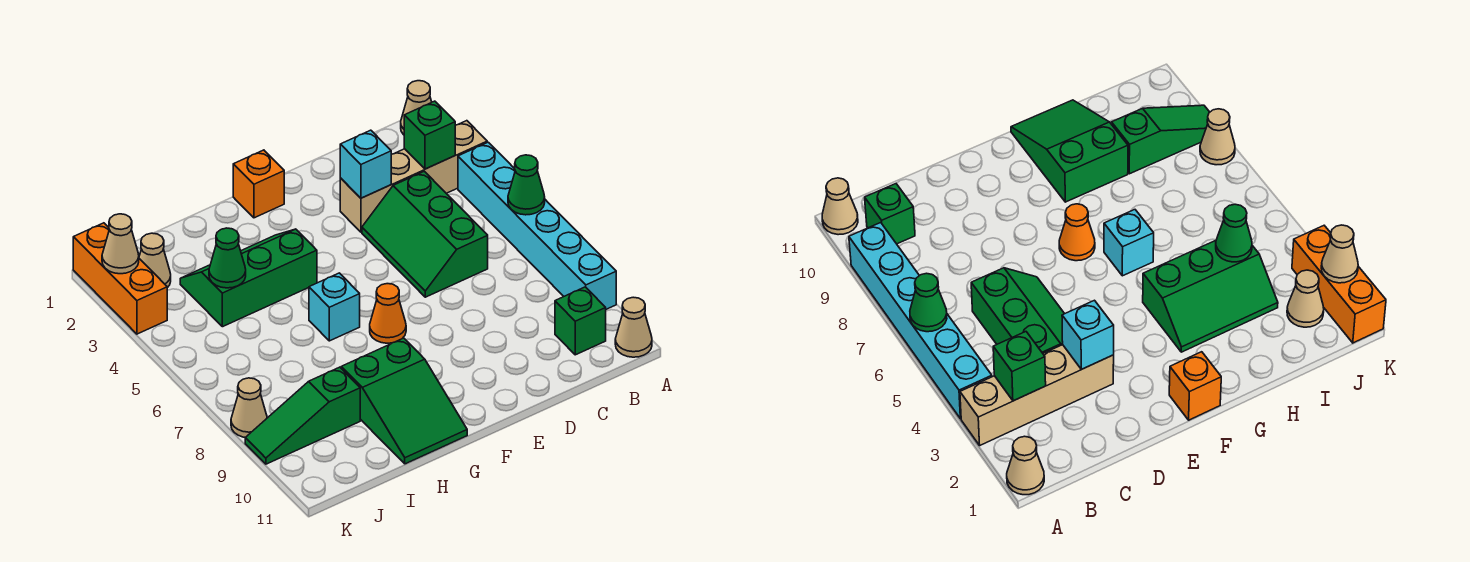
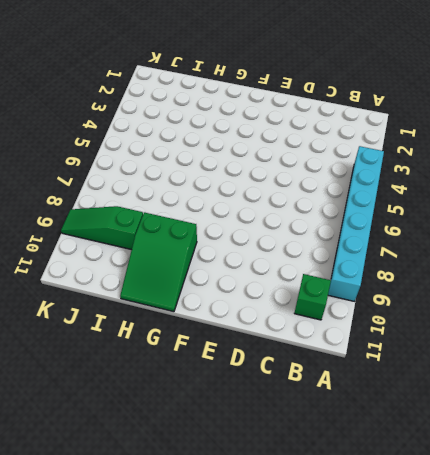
none -> tan cone A1 level 1
none -> tan brick A3:D3 level 1
none -> tan cone A11 level 1

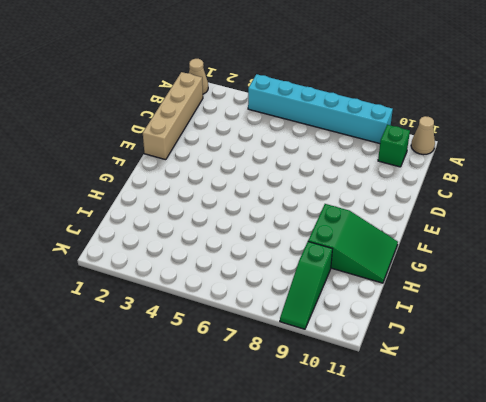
tan brick B1:E1 level 1 -> tan brick A3:D3 level 1
none -> green slope C4:D6 level 1 top C
none -> orange brick F1 level 1
none -> orange cone F7 level 1

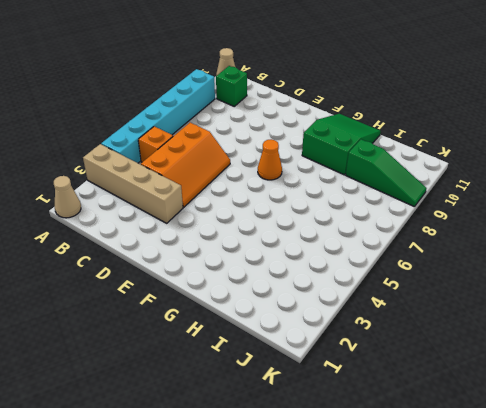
orange brick B5 level 1 -> orange brick F1 level 1
orange slope C4:D6 level 1 top C -> green slope C4:D6 level 1 top C
none -> green slope G3:I4 level 1 top 4
none -> cyan brick G6 level 1
none -> tan cone J2 level 1

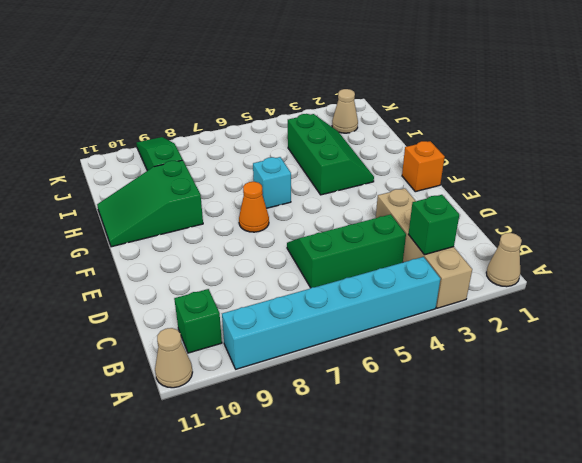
none -> orange brick K1:K3 level 1
none -> tan cone K8 level 1
none -> green cone A6 level 2

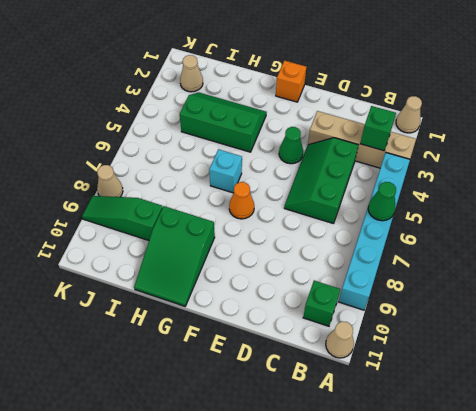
green cone E4 level 1 -> green cone I4 level 2
none -> orange brick K1:K3 level 1
none -> cyan brick D3 level 2
none -> tan cone K2 level 2

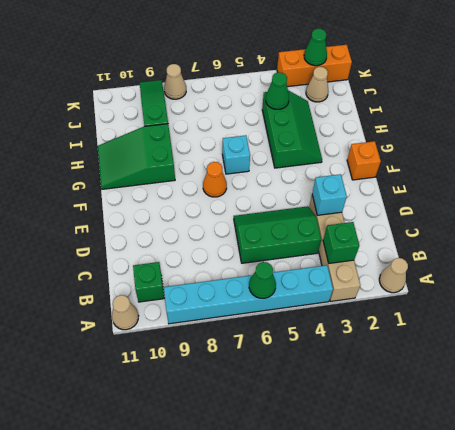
green cone K2 level 2 -> tan cone K2 level 2

